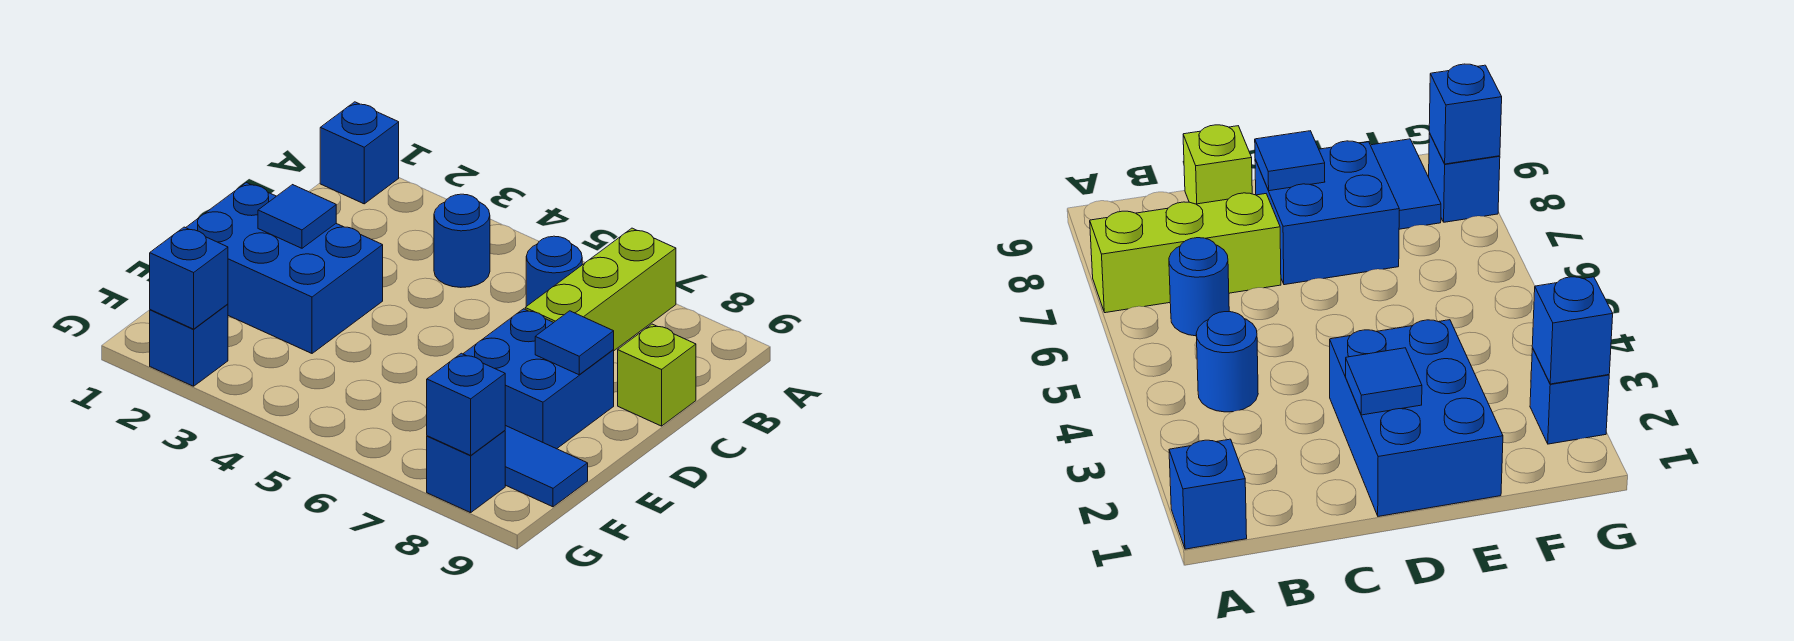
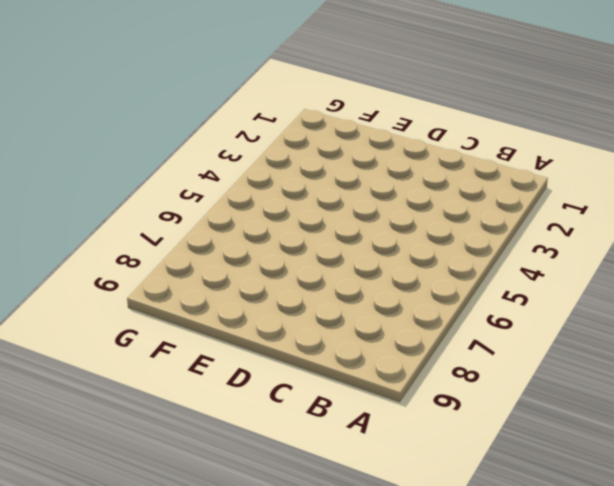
none -> blue brick A1 level 1
none -> lime brick A7:C7 level 1
none -> blue round brick B4 level 1

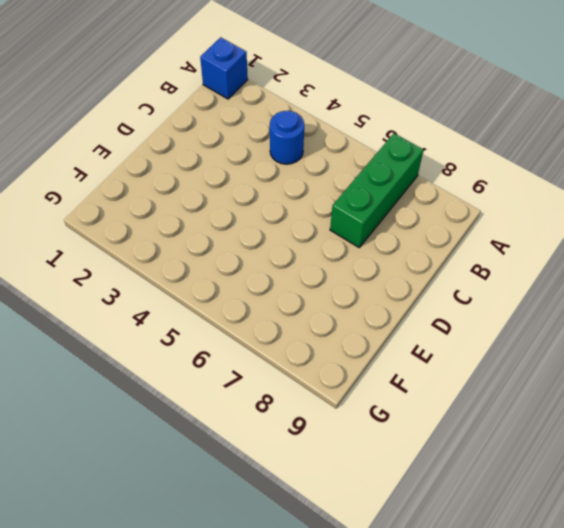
green brick A7:C7 level 1 -> lime brick A7:C7 level 1
none -> blue round brick B6 level 1
none -> lime brick C9 level 1
none -> blue brick D1:E3 level 1

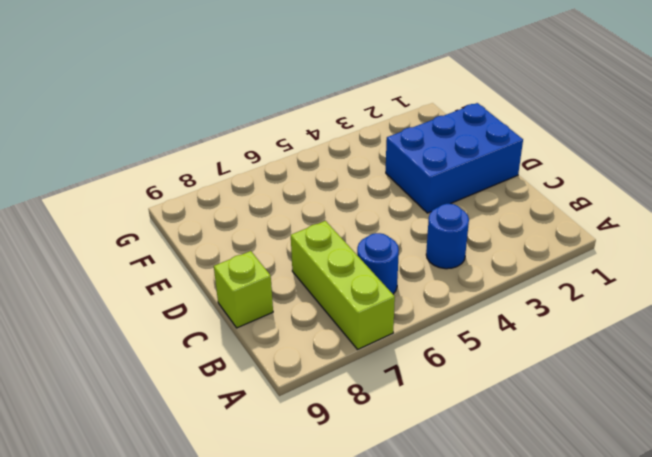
none -> blue brick A1 level 1
none -> blue brick D7:E8 level 1
none -> blue tile F8:F9 level 1

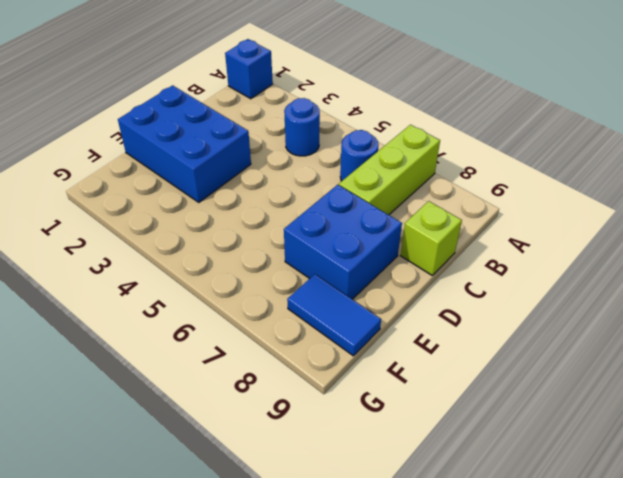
none -> blue brick G2 level 1
none -> blue brick G8 level 1
none -> blue tile D2 level 2

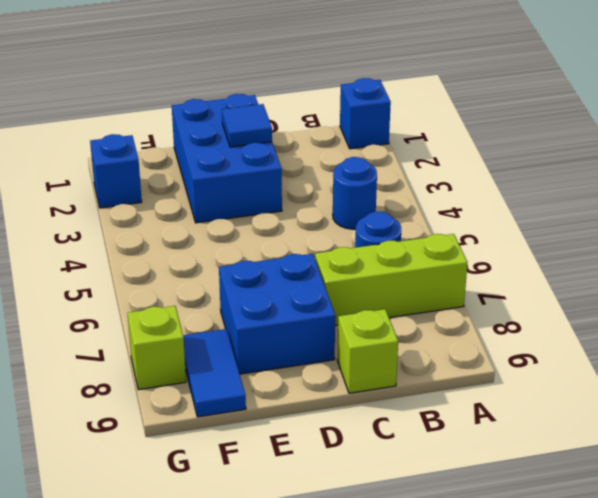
lime brick G8 level 1 -> blue brick G8 level 1
none -> blue tile D8 level 2
none -> blue brick G2 level 2
none -> blue brick G8 level 2

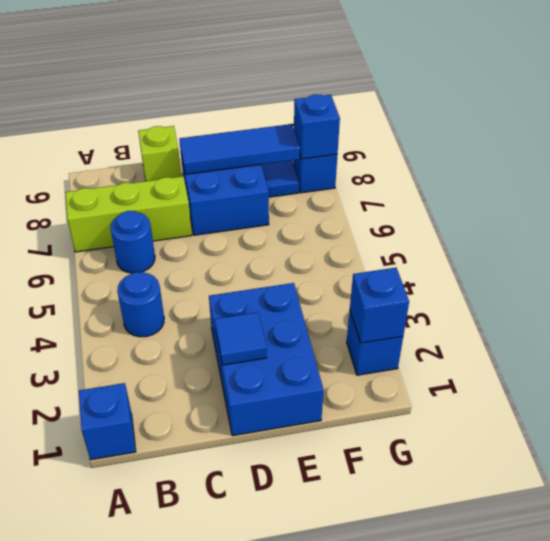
blue tile D8:F8 level 2 -> blue tile D8 level 2

